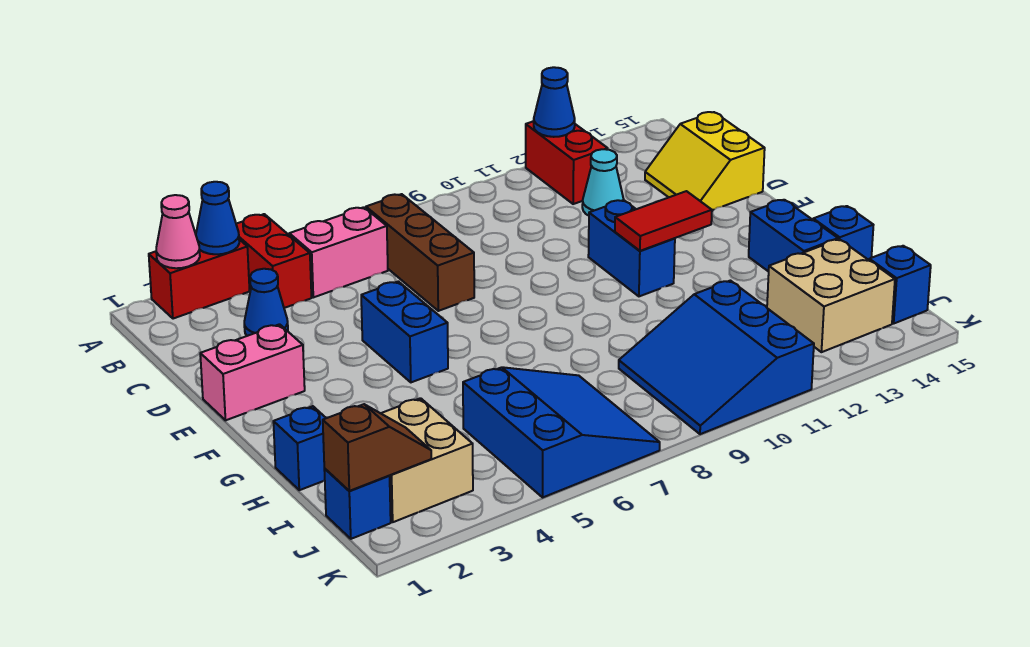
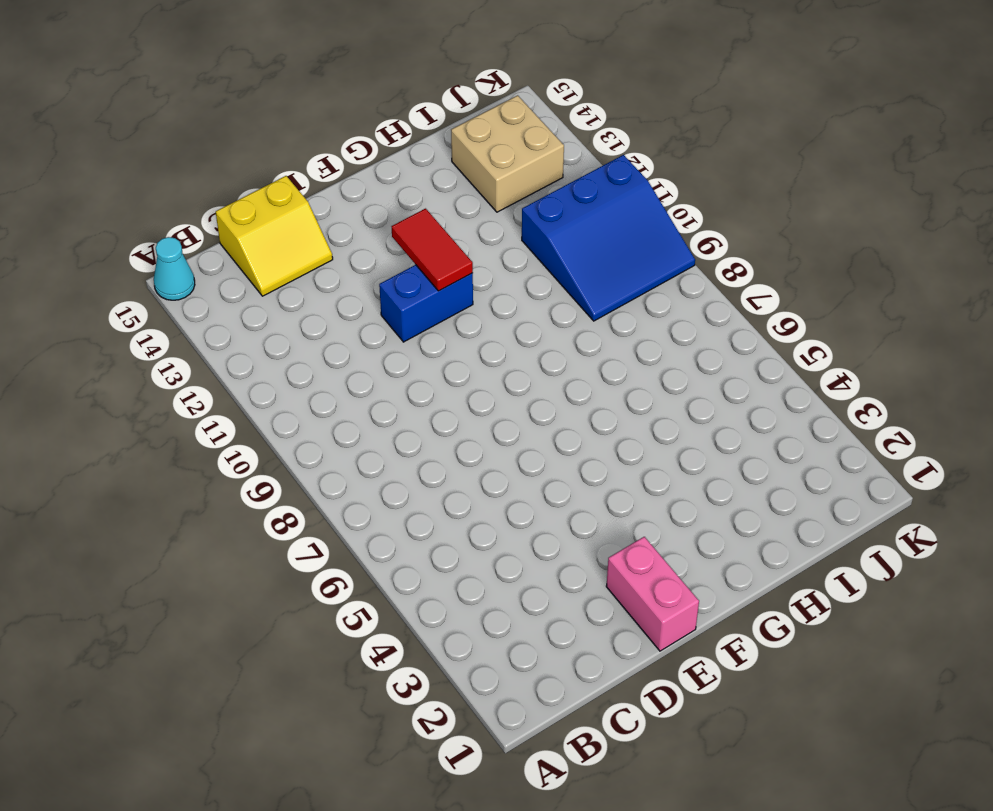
cyan cone A15 level 1 -> cyan cone C12 level 1
none -> red brick A2:A3 level 1
none -> red brick A4:B4 level 1
none -> red brick A12:B12 level 1

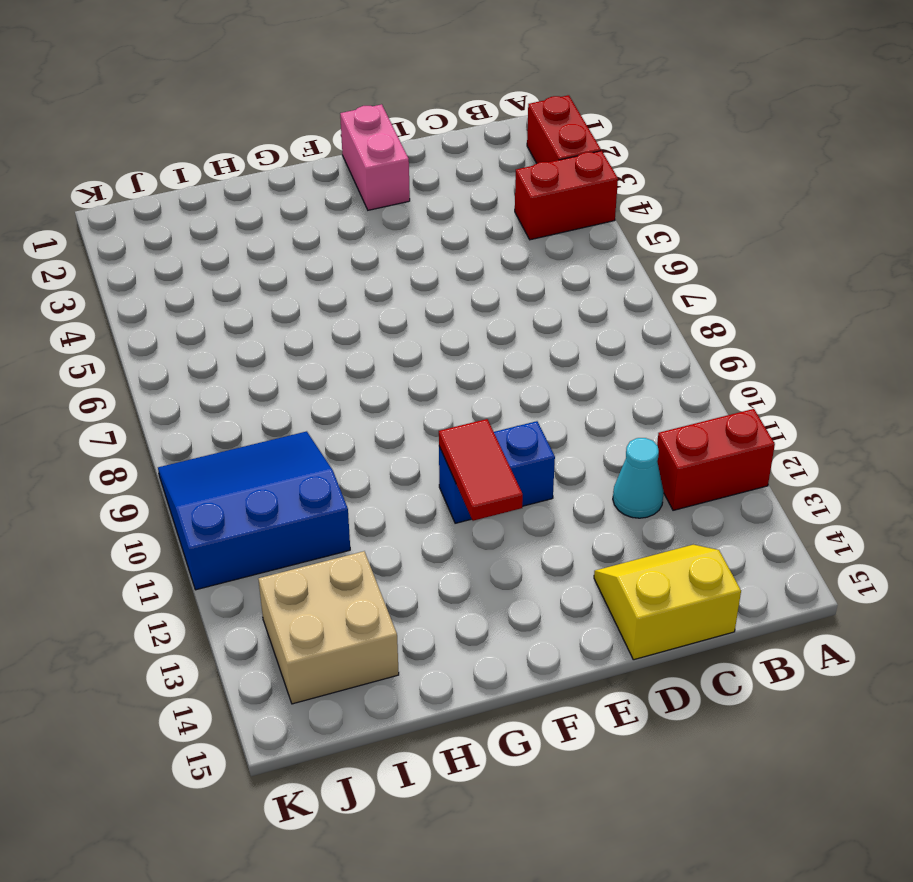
none -> pink brick B5:B6 level 1
none -> brown brick B7:D7 level 1
none -> blue cone C3 level 1

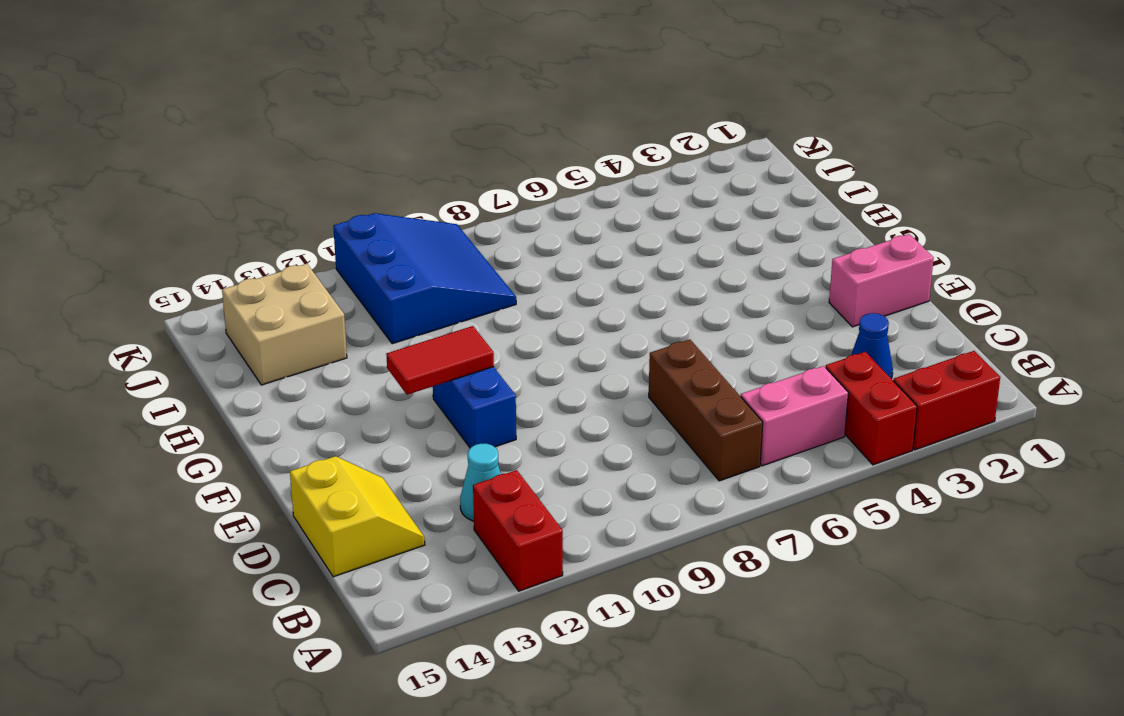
none -> blue brick E5:F5 level 1
none -> blue brick G14:H14 level 1
none -> blue brick H1 level 1

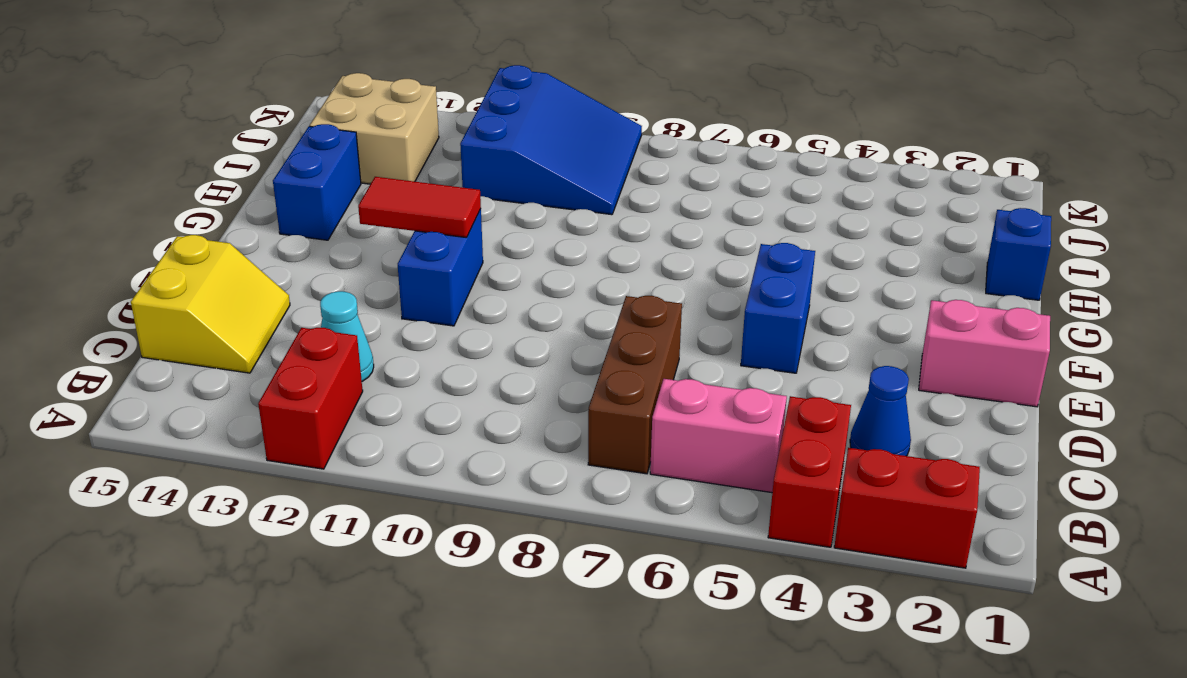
none -> blue brick H15 level 1
none -> tan brick I2:J3 level 1
none -> blue slope I5:K7 level 1 top 5

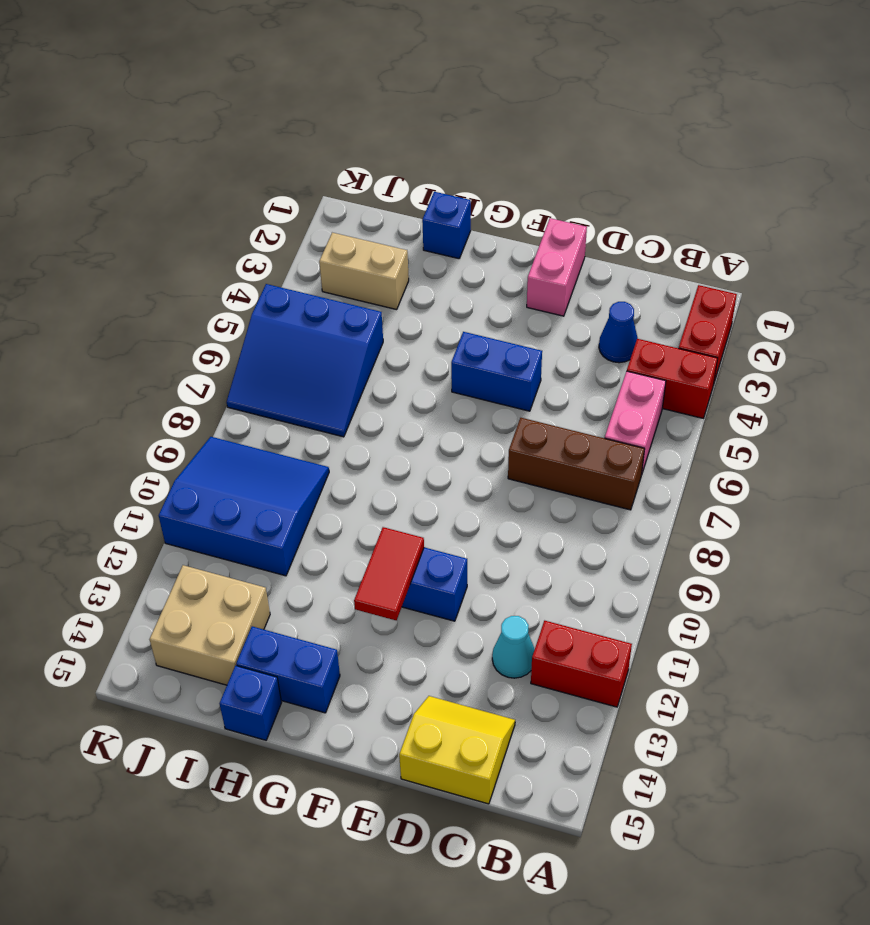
tan brick I3:J3 level 1 -> tan brick I2:J3 level 1
none -> blue brick J1 level 1
none -> blue brick J15 level 1
none -> pink cone A2 level 2

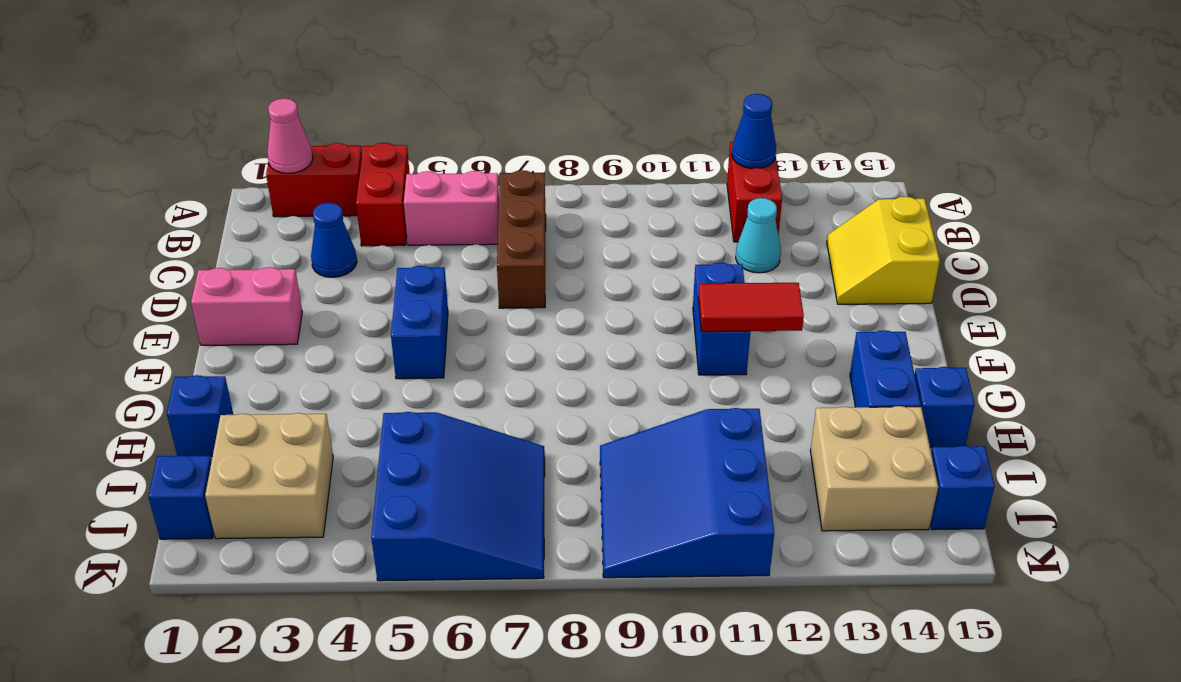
none -> blue cone A3 level 2
none -> brown slope J1:J2 level 2 top 1

